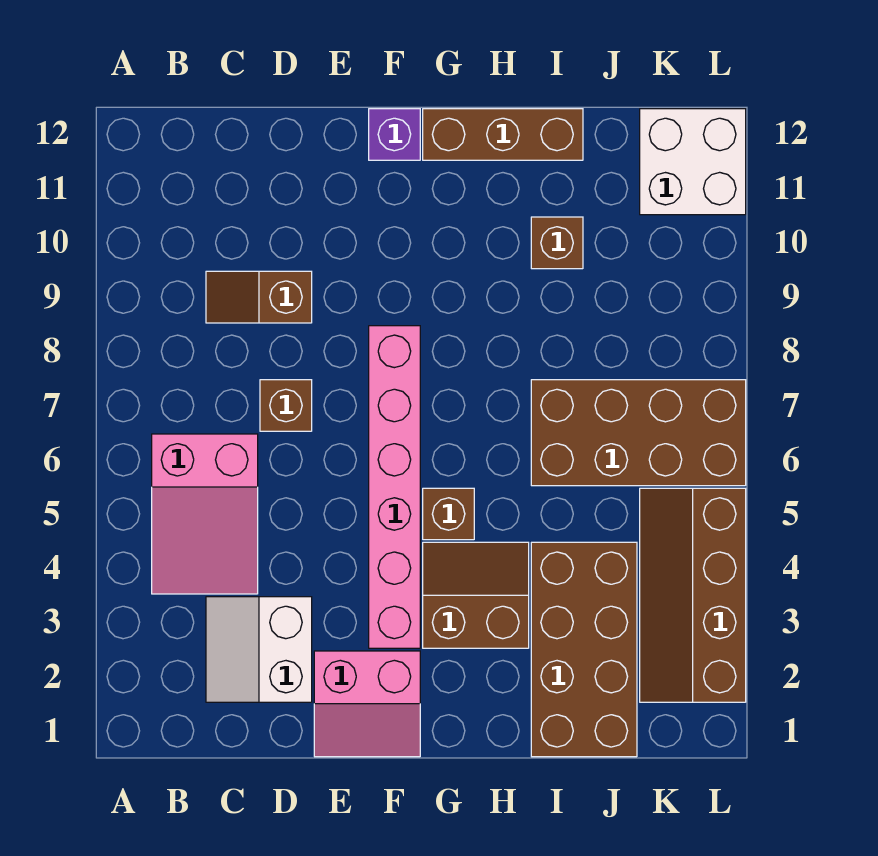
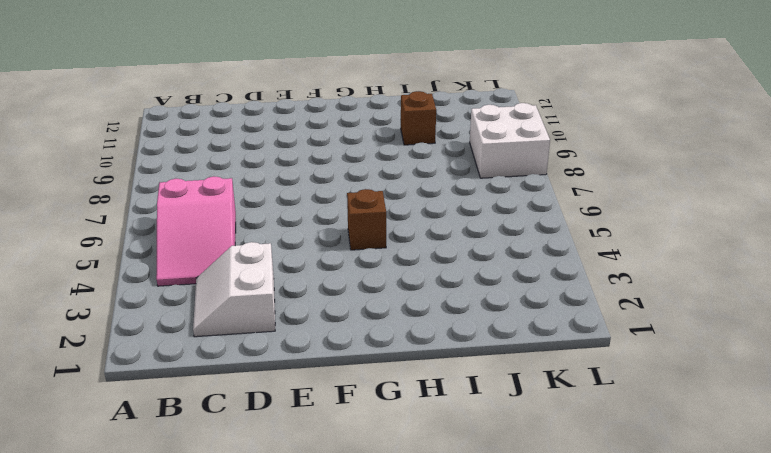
white brick K8:L9 level 1 -> white brick K11:L12 level 1
none -> brown slope C9:D9 level 1 top D
none -> brown brick D7 level 1
none -> pink slope E1:F2 level 1 top 2

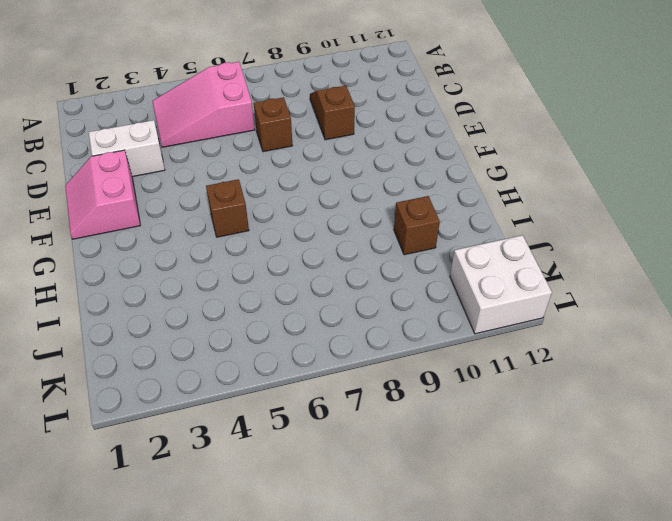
none -> pink brick F3:F8 level 1
none -> purple brick F12 level 1
none -> brown slope G3:H4 level 1 top 3

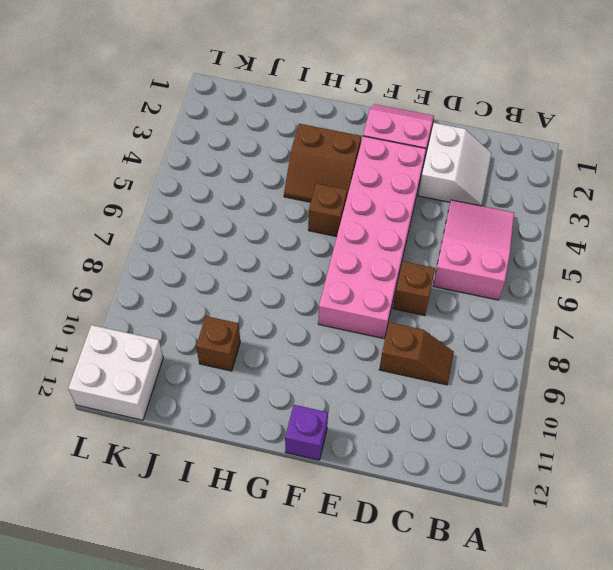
pink brick E3:F8 level 1 -> pink brick F3:F8 level 1
none -> brown brick G12:I12 level 1
none -> brown brick I1:J4 level 1
none -> brown brick I6:L7 level 1

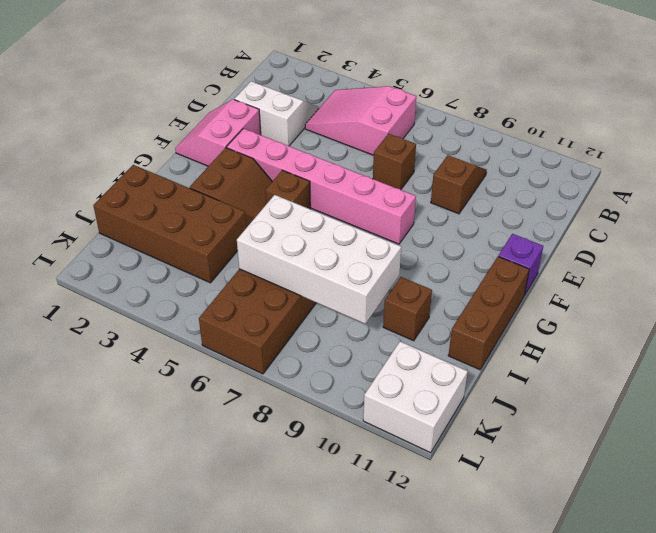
white brick I6:J9 level 2 -> none
none -> brown slope K2:L5 level 1 top L

